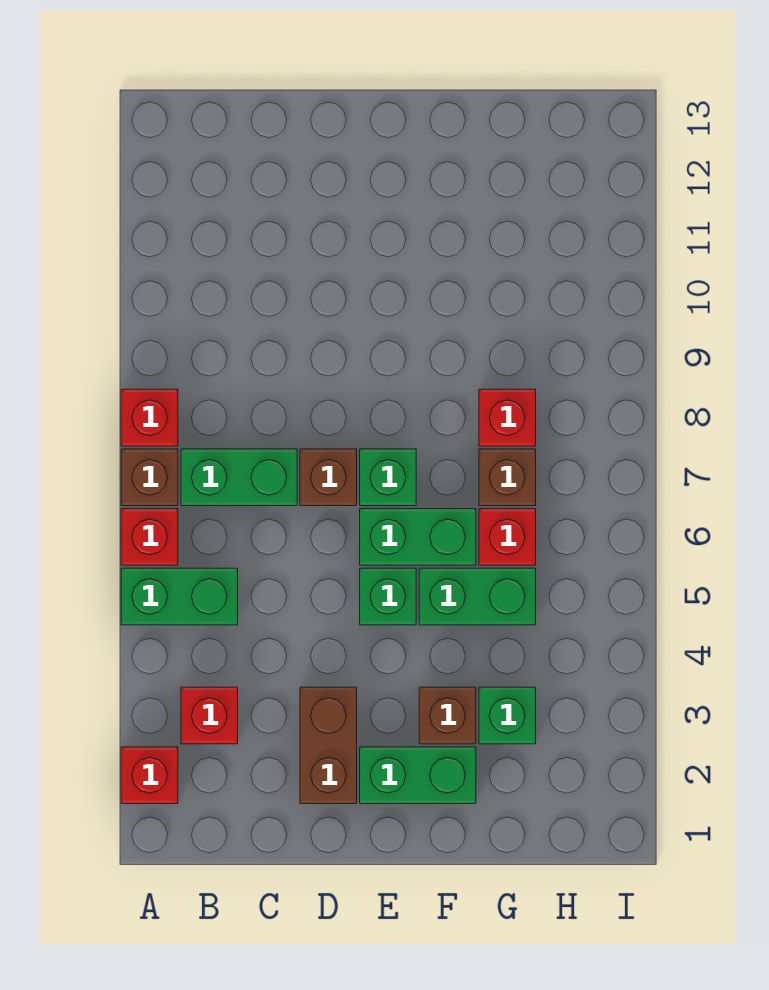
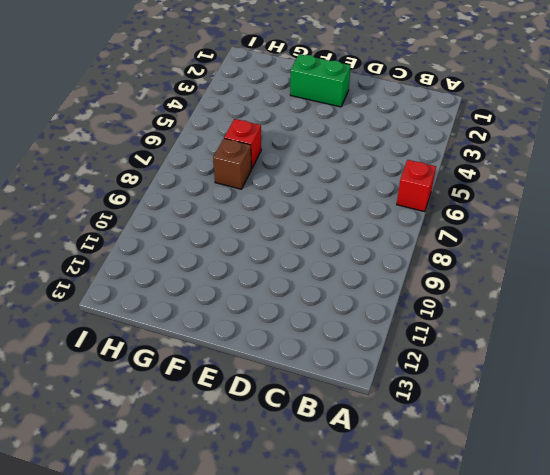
none -> red brick A2 level 1
none -> green brick A5:B5 level 1
none -> brown brick A7 level 1

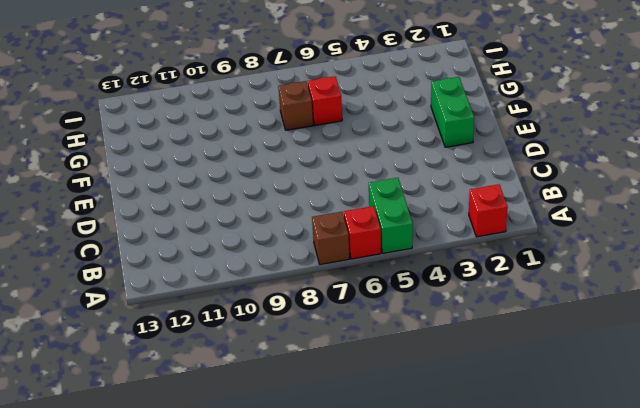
none -> red brick A8 level 1
none -> red brick B3 level 1
none -> green brick B7:C7 level 1

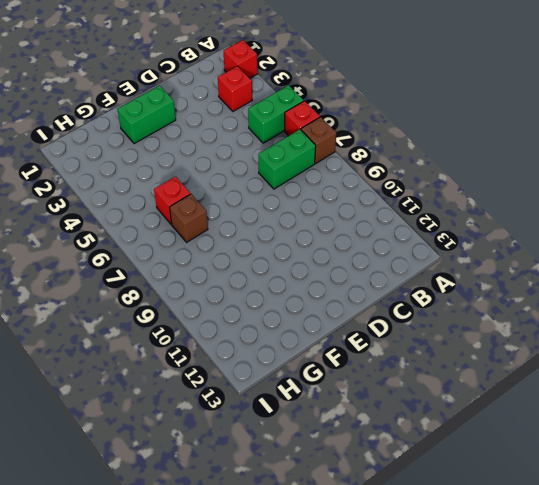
none -> red brick A8 level 1
none -> brown brick D2:D3 level 1
none -> brown brick D7 level 1

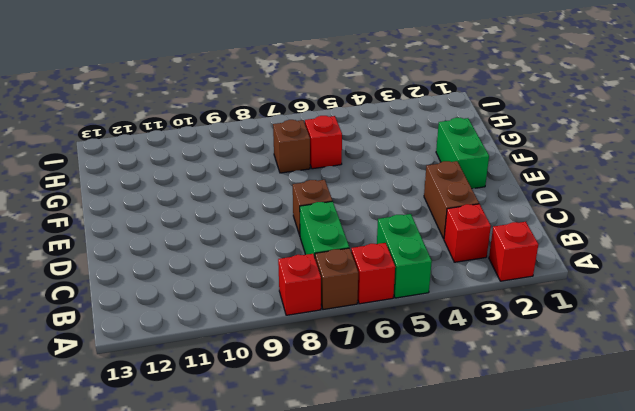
brown brick C3:D3 level 1 -> brown brick D2:D3 level 1
none -> green brick E5 level 1
none -> green brick E6:F6 level 1
none -> green brick E7 level 1

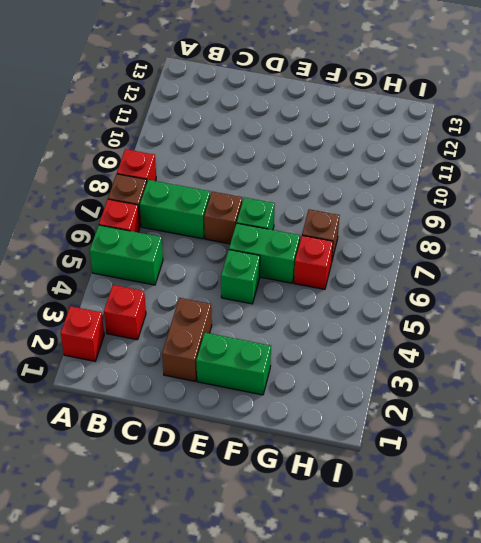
none -> brown brick F3 level 1
none -> green brick F5:G5 level 1
none -> green brick G3 level 1

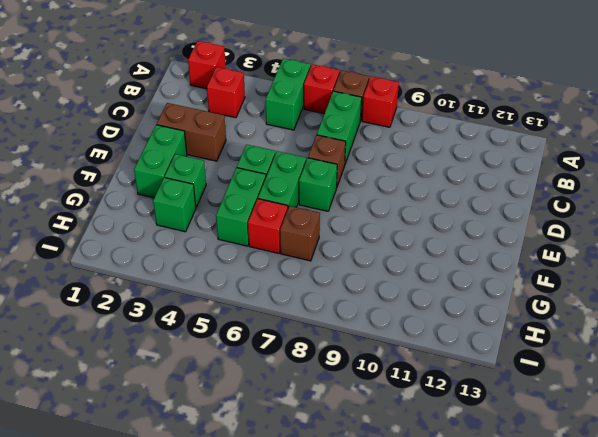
green brick F3 level 1 -> brown brick F3 level 1
none -> red brick G8 level 1

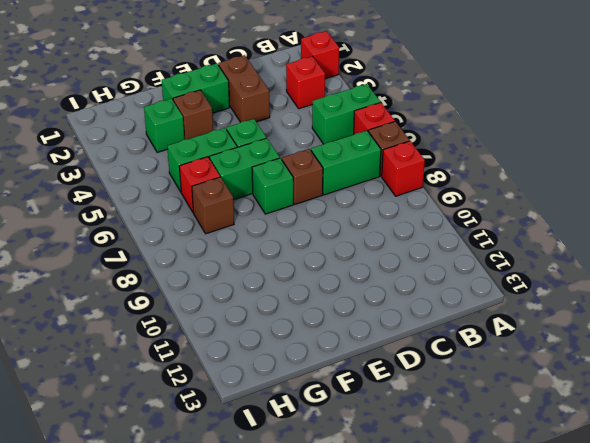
none -> red brick G8 level 1

